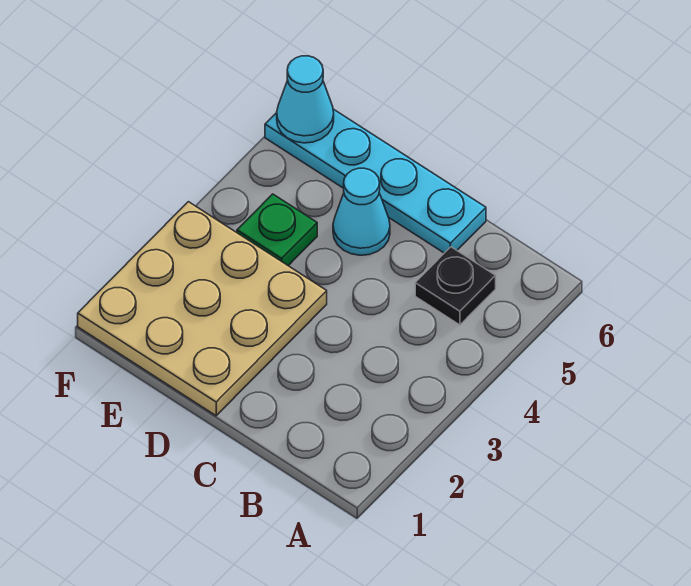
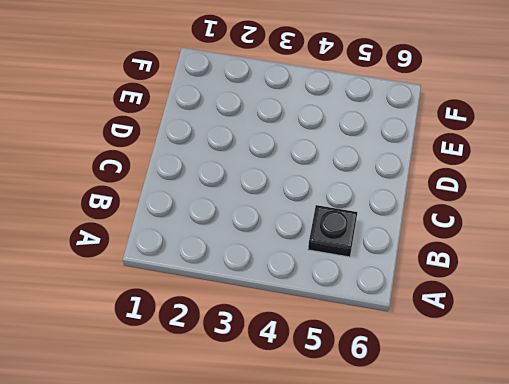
none -> cyan plate C6:F6 level 1
none -> tan plate D1:F3 level 1

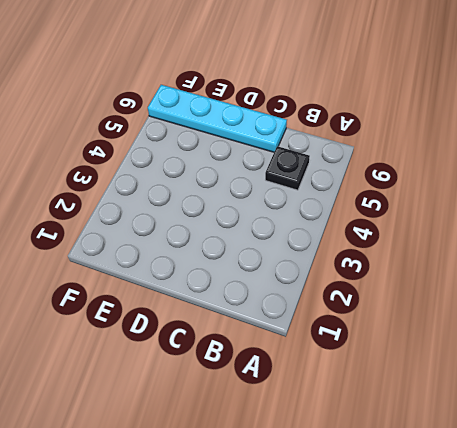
none -> tan plate D1:F3 level 1
none -> cyan cone D5 level 1

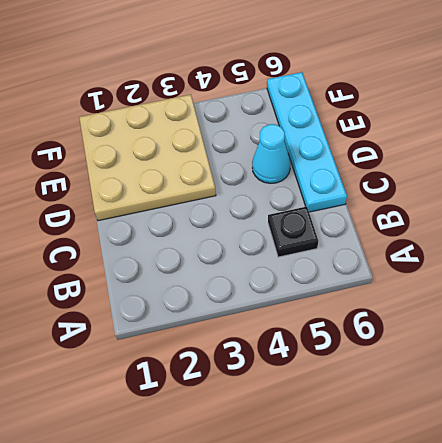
none -> green plate E4 level 1
none -> cyan cone F6 level 2

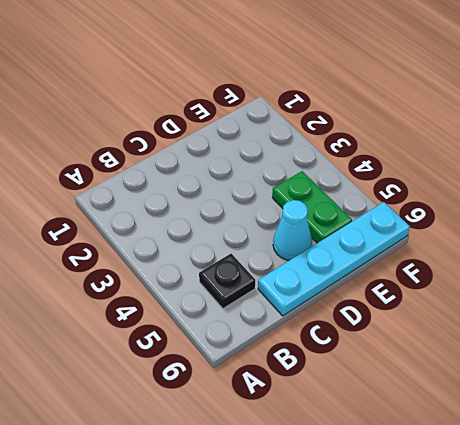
green plate E4:E5 level 1 -> green plate E4 level 1
none -> tan plate D1:F3 level 1
none -> cyan cone F6 level 2

